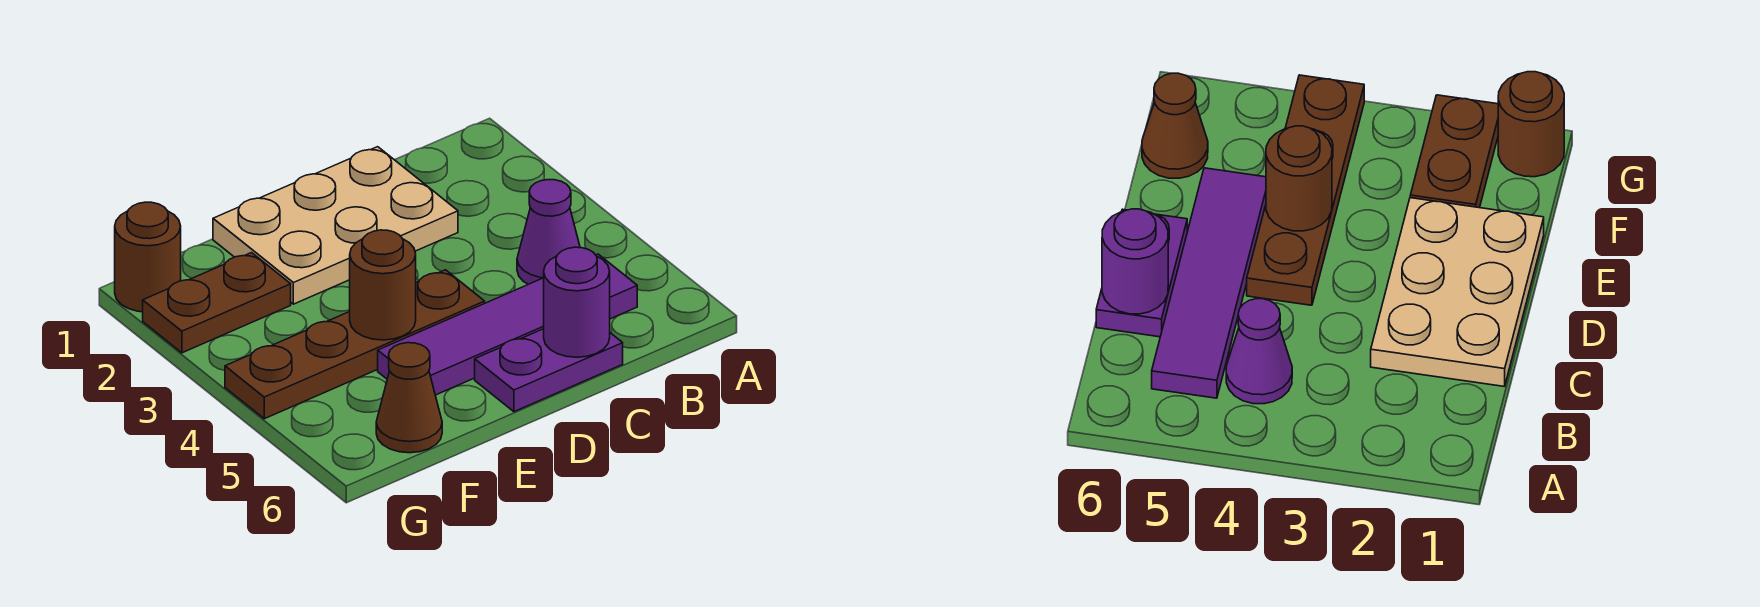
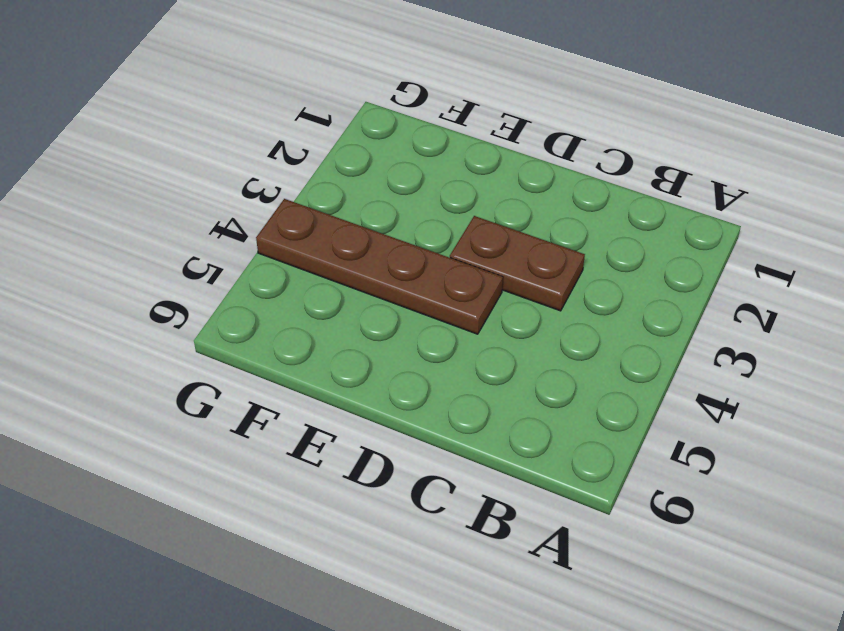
brown plate C3:D3 level 1 -> brown plate F2:G2 level 1
none -> purple cone B4 level 1
none -> purple tile B5:E5 level 1

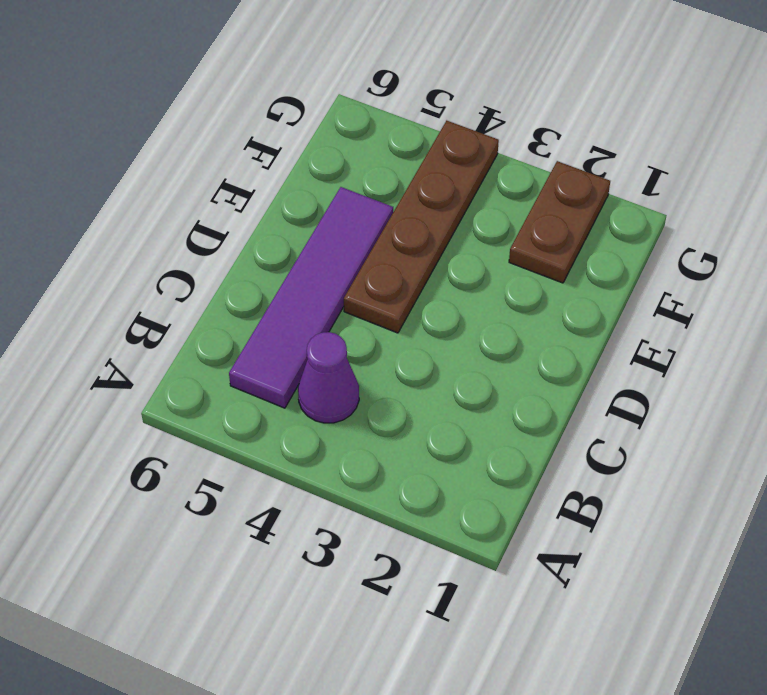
none -> tan plate C1:E2 level 1
none -> purple plate C6:D6 level 1

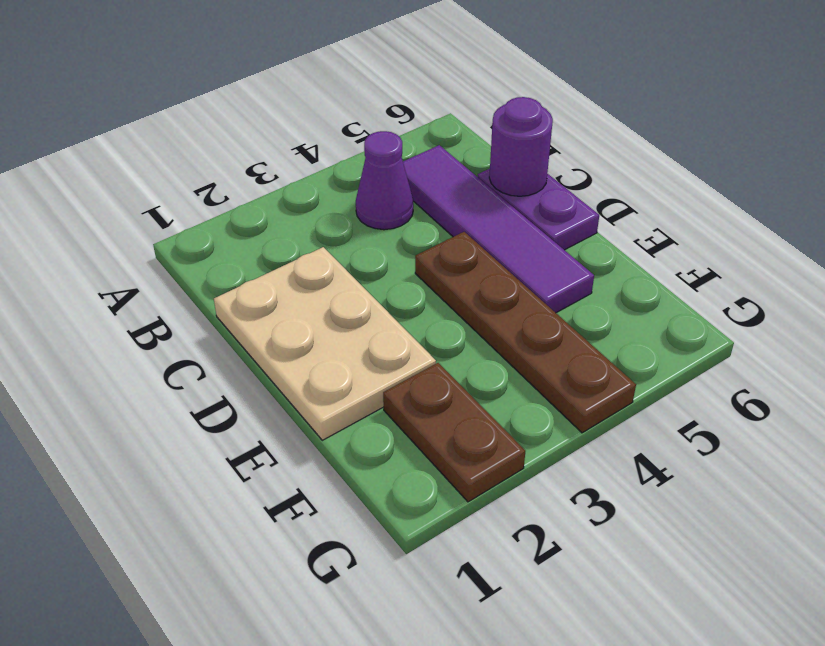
none -> brown cone F6 level 1
none -> brown round brick G1 level 1

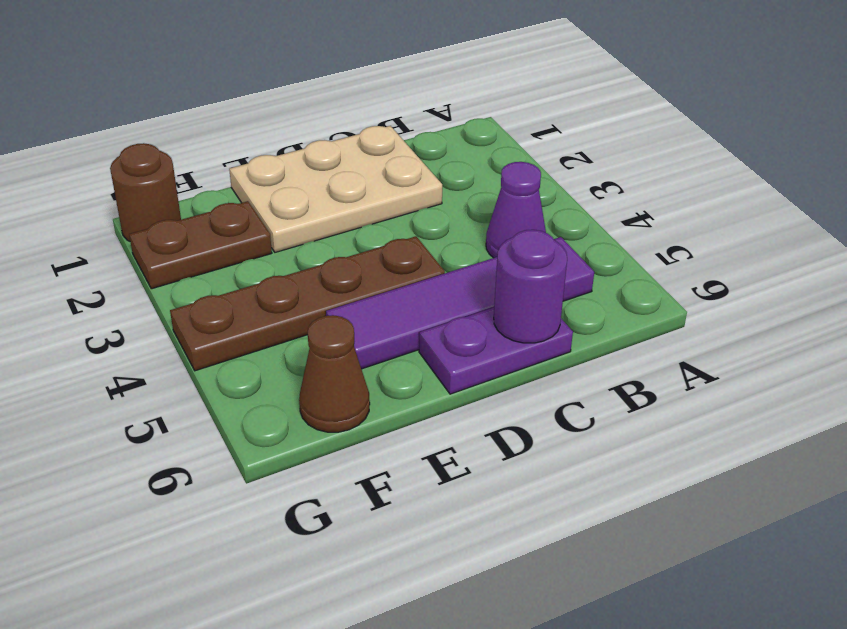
none -> brown round brick E4 level 2

